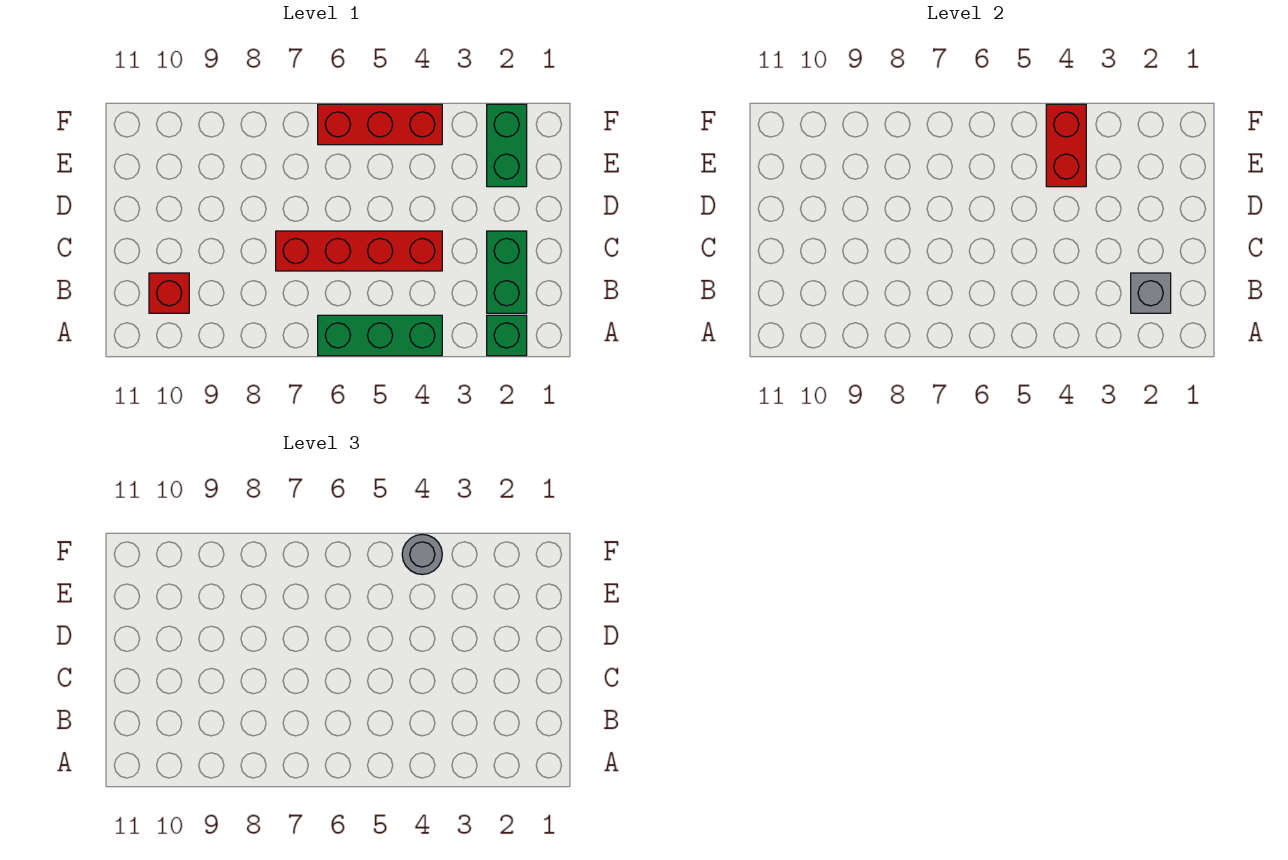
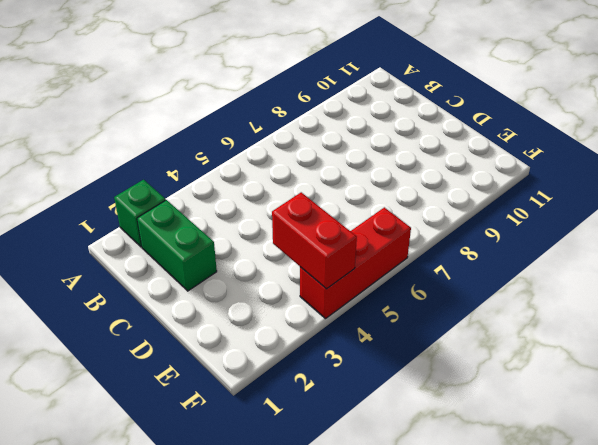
none -> green brick A4:A6 level 1
none -> red brick B10 level 1

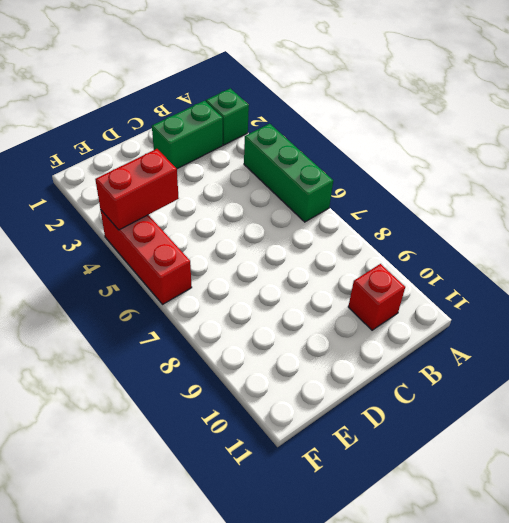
none -> red brick C4:C7 level 1
none -> green brick E2:F2 level 1

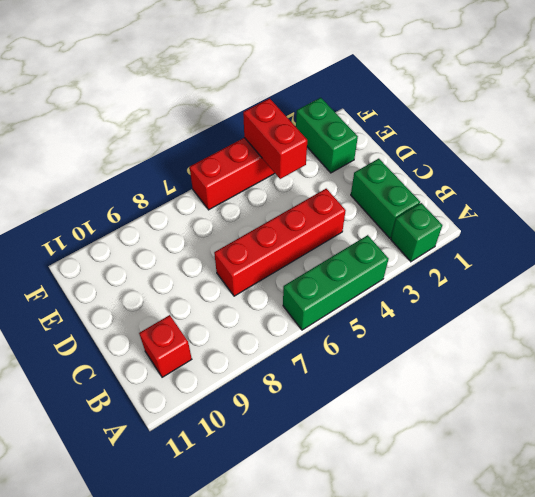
none -> grey brick B2 level 2
none -> grey round brick F4 level 3

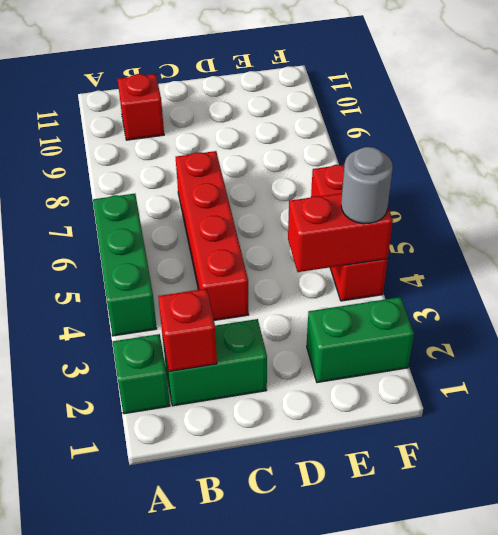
red brick B2 level 2 -> grey brick B2 level 2

